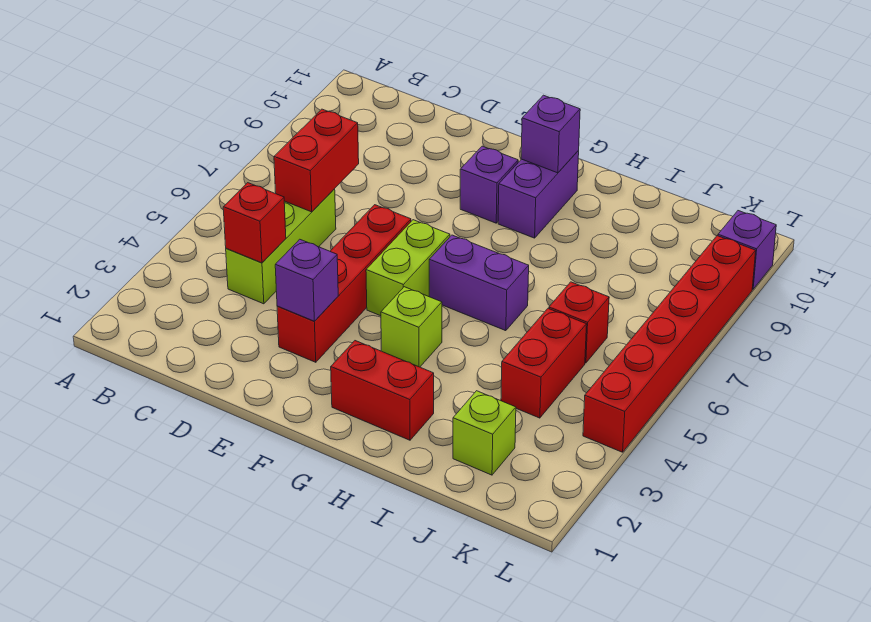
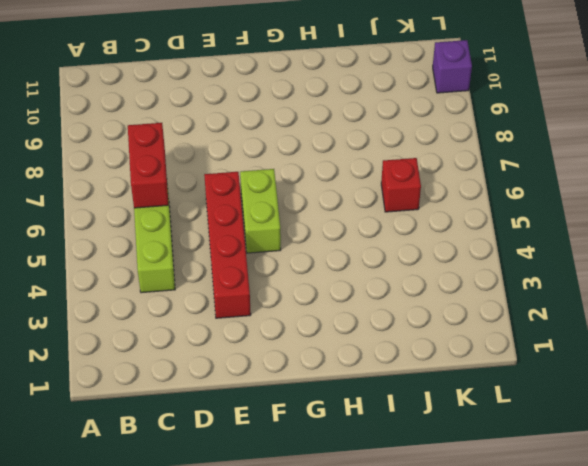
none -> purple brick F9 level 1
none -> red brick G2:H2 level 1
none -> lime brick G4 level 1

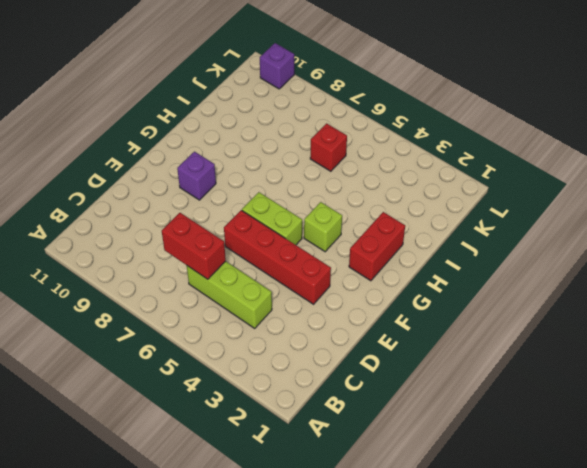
none -> purple brick G6:H6 level 1
none -> purple brick G9:G10 level 1
none -> lime brick J2 level 1

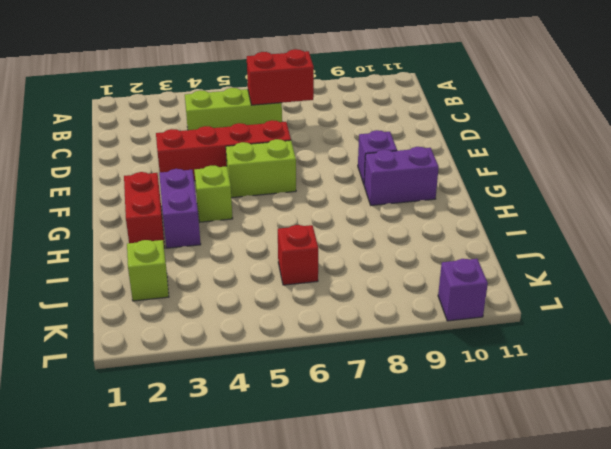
purple brick G3:H3 level 1 -> purple brick G6:H6 level 1
none -> red brick J4:J5 level 1
none -> red brick L4:L9 level 1
none -> red brick C4 level 2

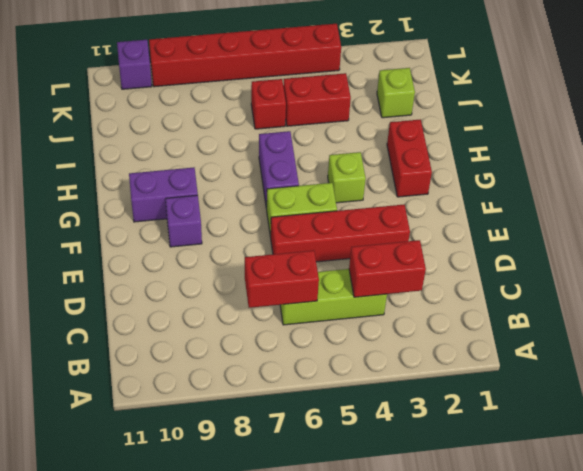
red brick C3:C4 level 2 -> red brick C4 level 2
none -> purple brick E3 level 2
none -> purple brick G10 level 2

